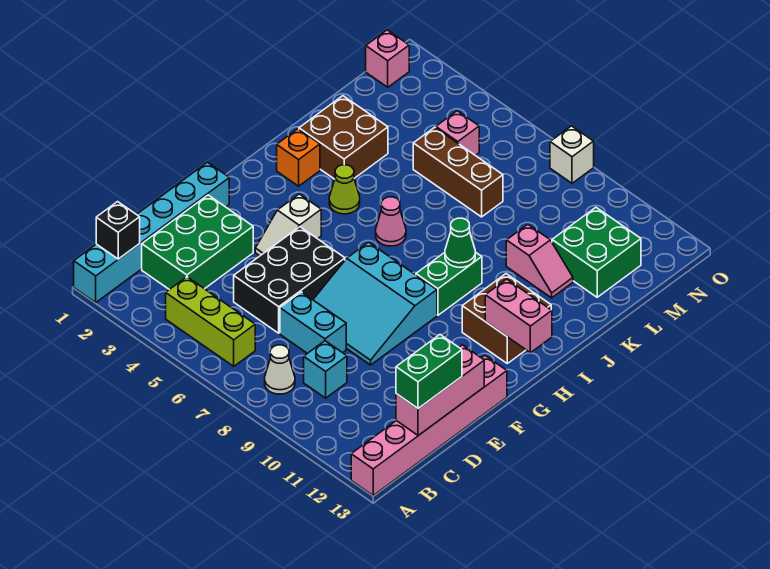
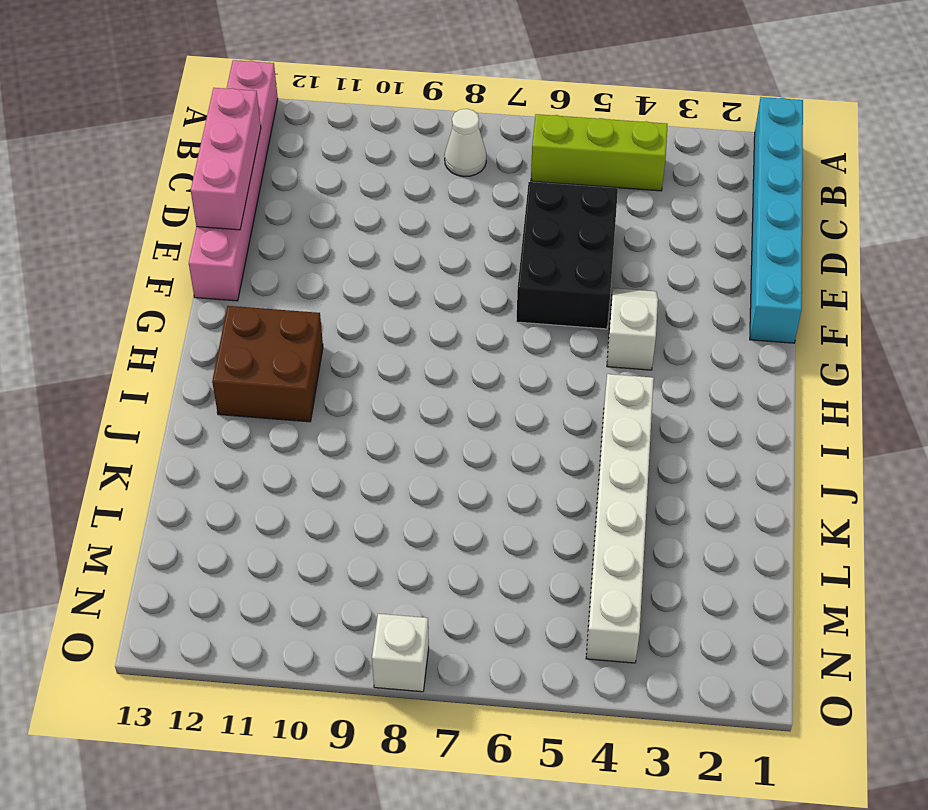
white brick I4:N4 level 1 -> lime cone I4 level 1
none -> green brick C2:E3 level 1
none -> cyan brick C9 level 1
none -> cyan brick D7:D8 level 1

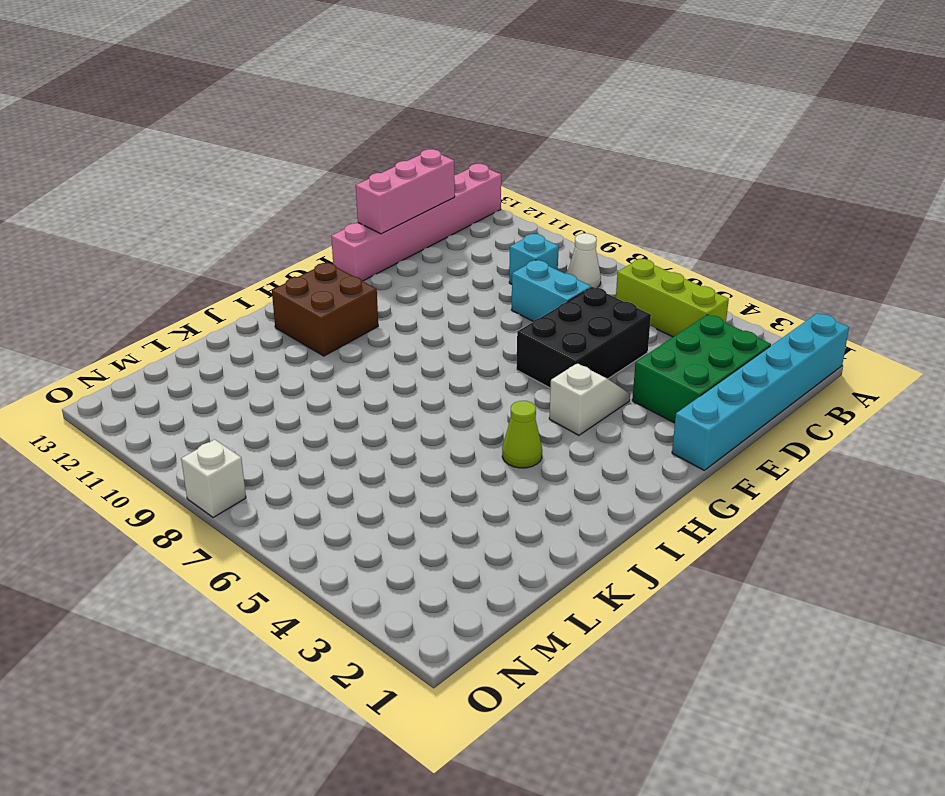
none -> cyan slope E7:G9 level 1 top G
none -> green brick H9:I9 level 1
none -> orange brick I2 level 1

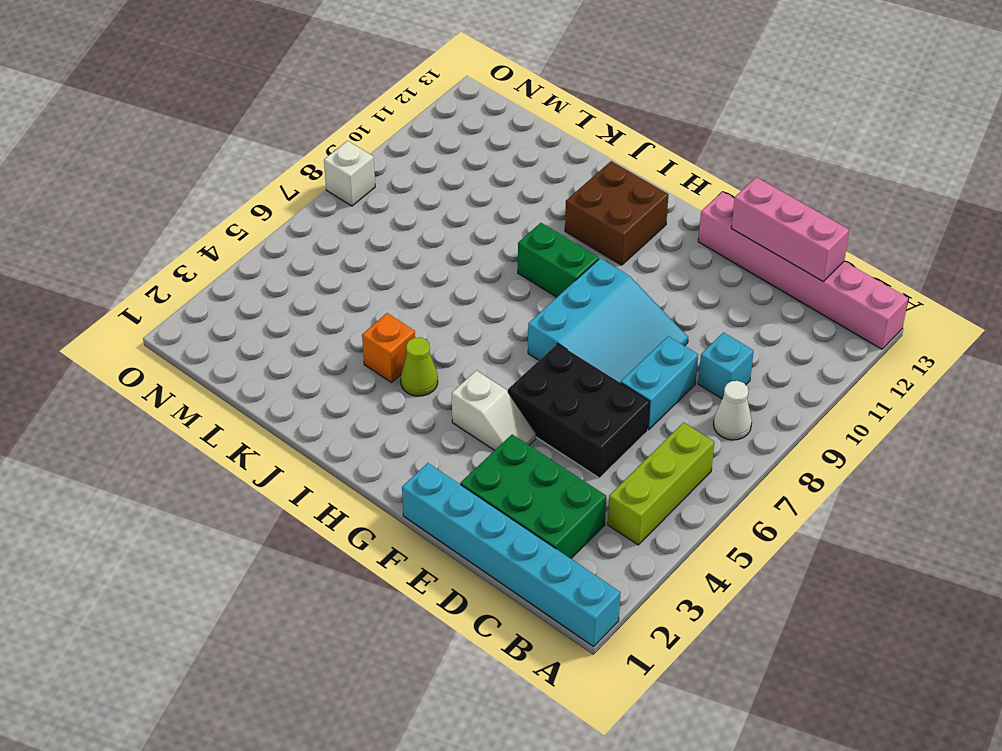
orange brick J4 level 1 -> orange brick I2 level 1
none -> pink cone I6 level 1
none -> brown brick J2:K3 level 1
none -> pink slope K10:K11 level 1 top 10

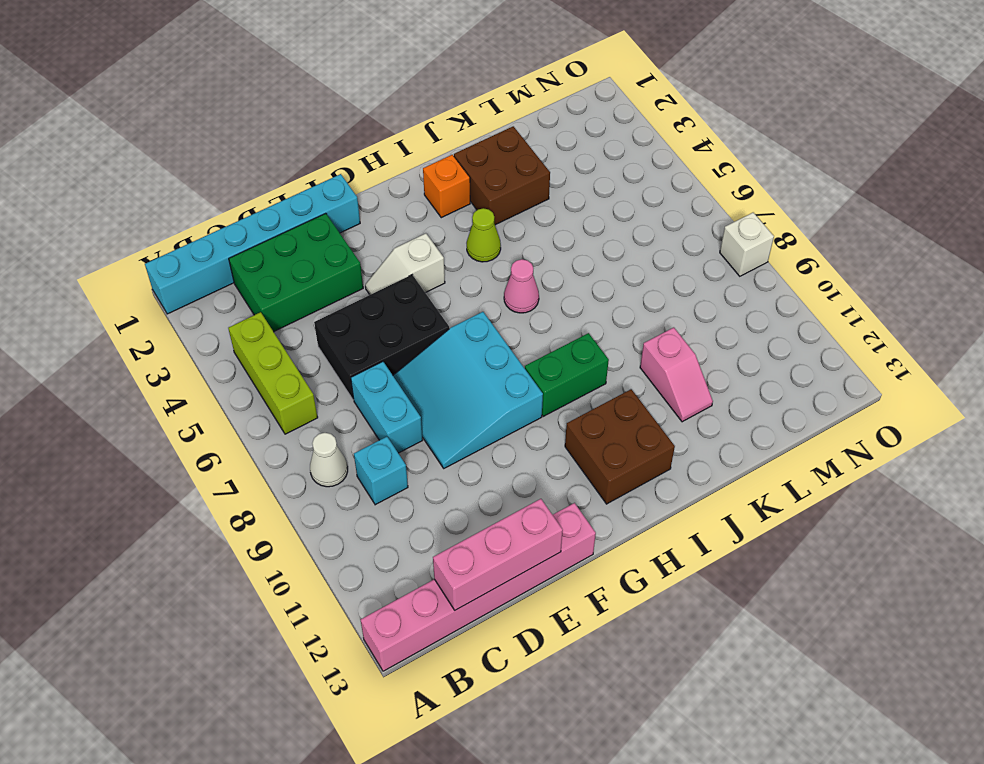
none -> brown brick L5:L7 level 1
none -> green brick L11:M12 level 1
none -> pink brick M5 level 1

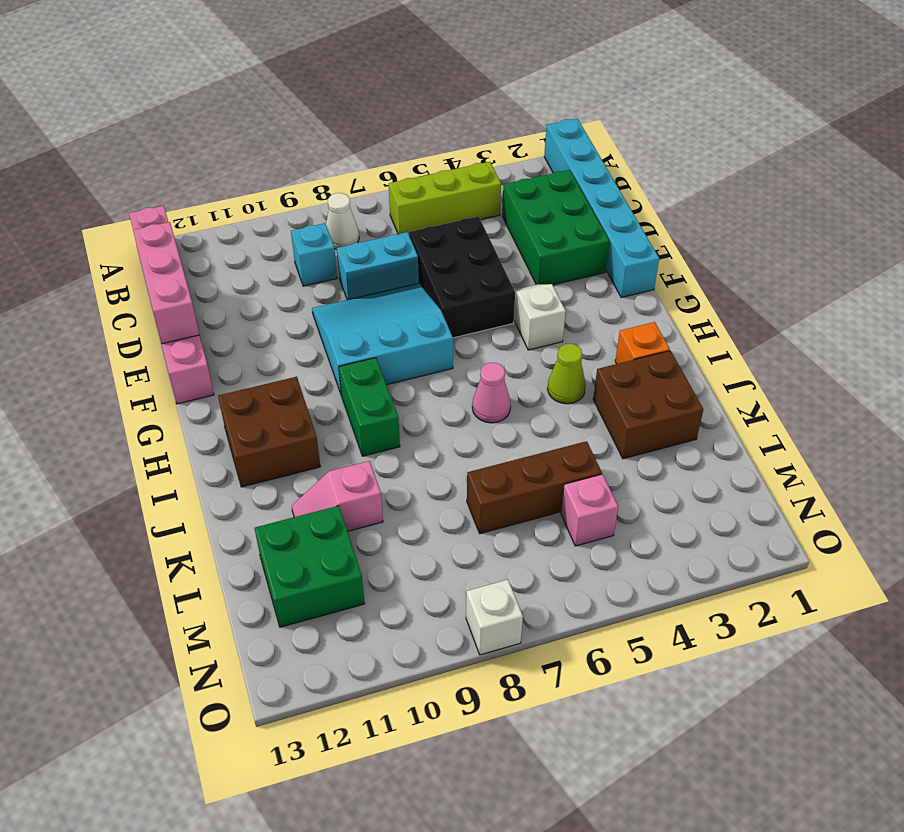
none -> pink brick N1 level 1
none -> black brick B1 level 2
none -> pink brick H12:H13 level 2

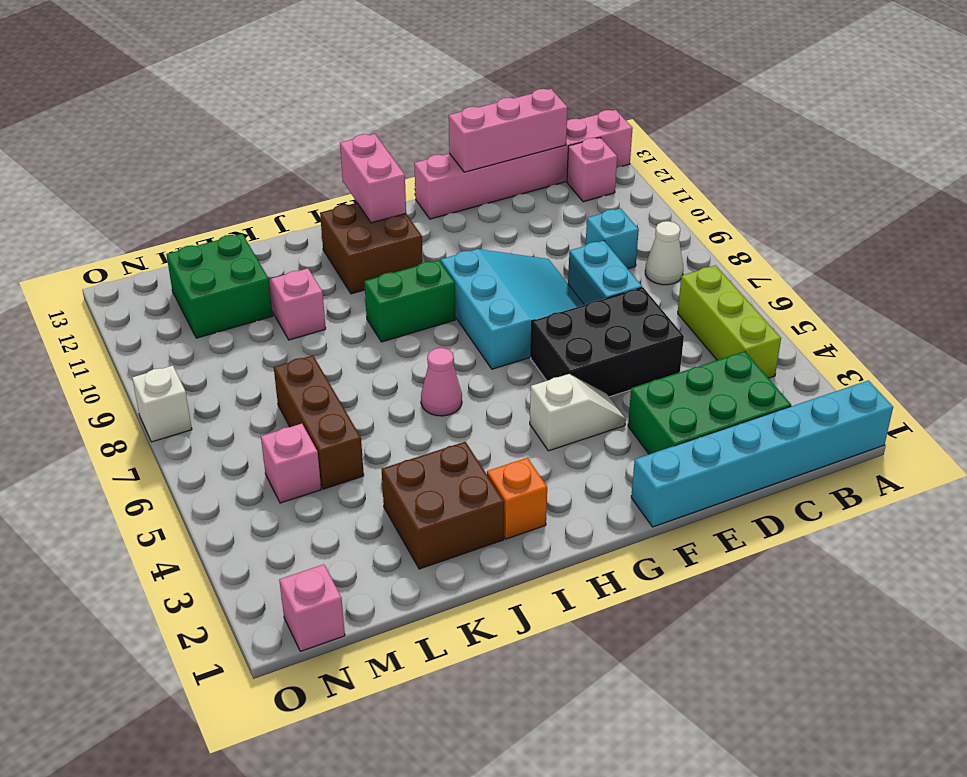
pink brick B12 level 1 -> none
none -> lime cone I4 level 1
none -> black brick B1 level 2
none -> green cone I9 level 2

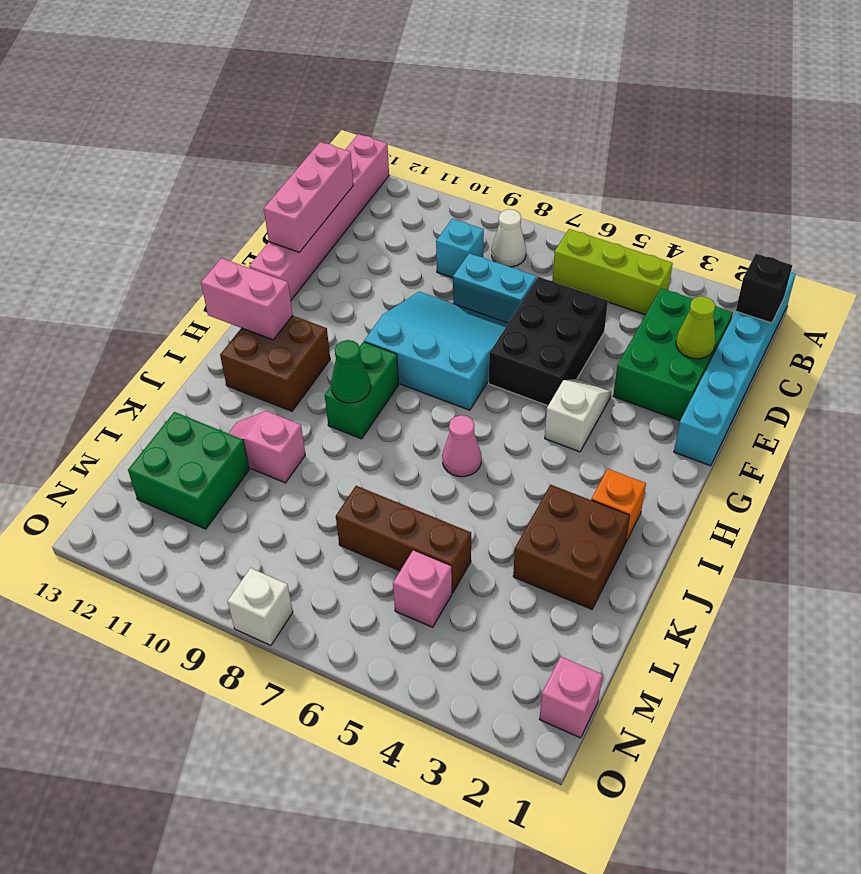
lime cone D2 level 2 -> lime cone I4 level 1
none -> green brick C13:D13 level 3

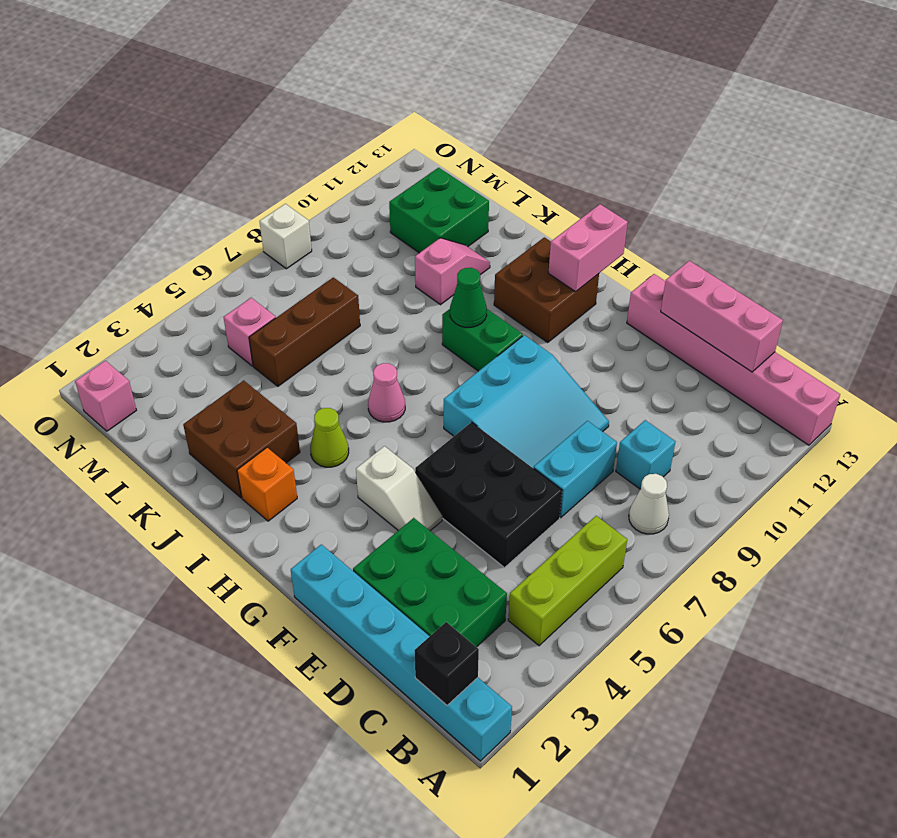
none -> green brick C13:D13 level 3

